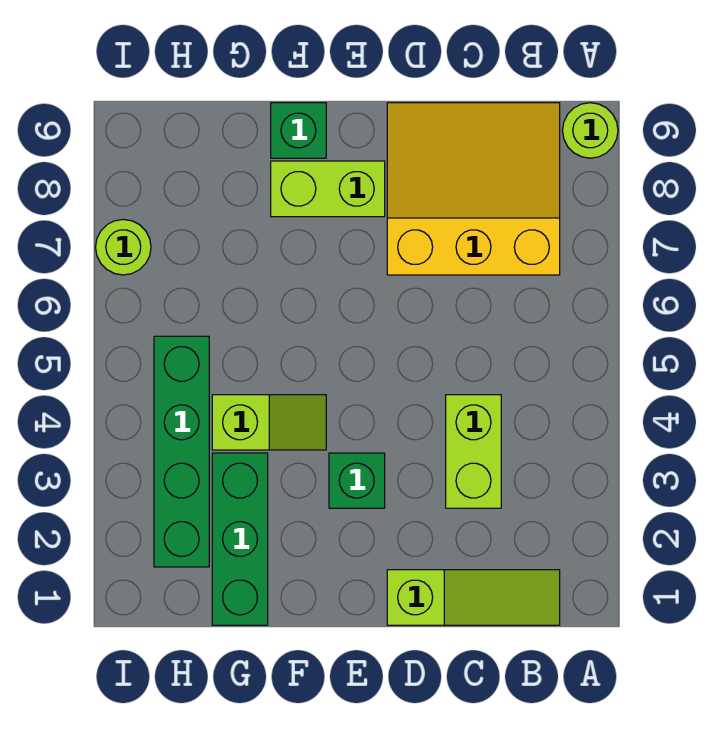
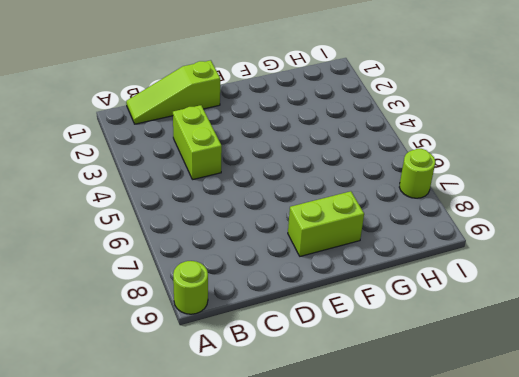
none -> yellow slope B7:D9 level 1 top 7
none -> green brick E3 level 1

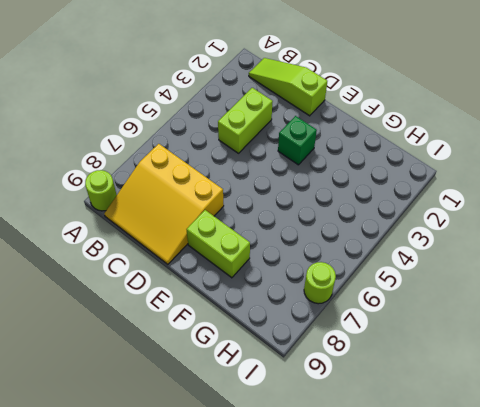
none -> lime slope F4:G4 level 1 top G
none -> green brick F9 level 1

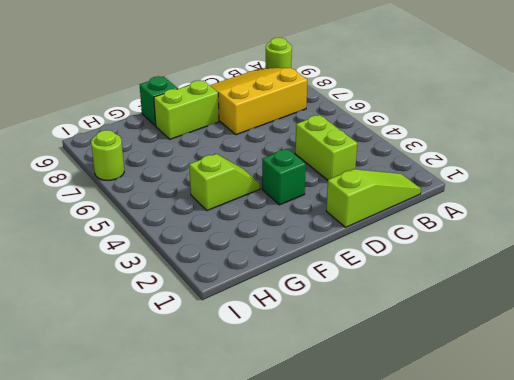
none -> green brick G1:G3 level 1
none -> green brick H2:H5 level 1

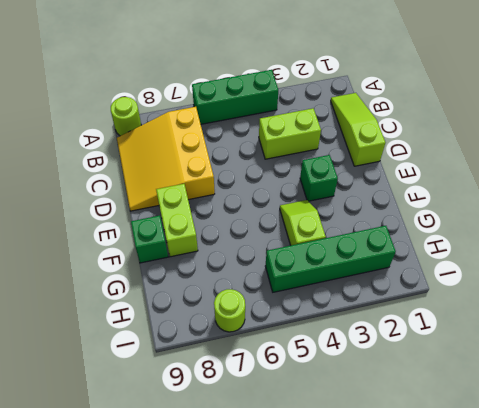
green brick A4:A6 level 1 -> green brick G1:G3 level 1

